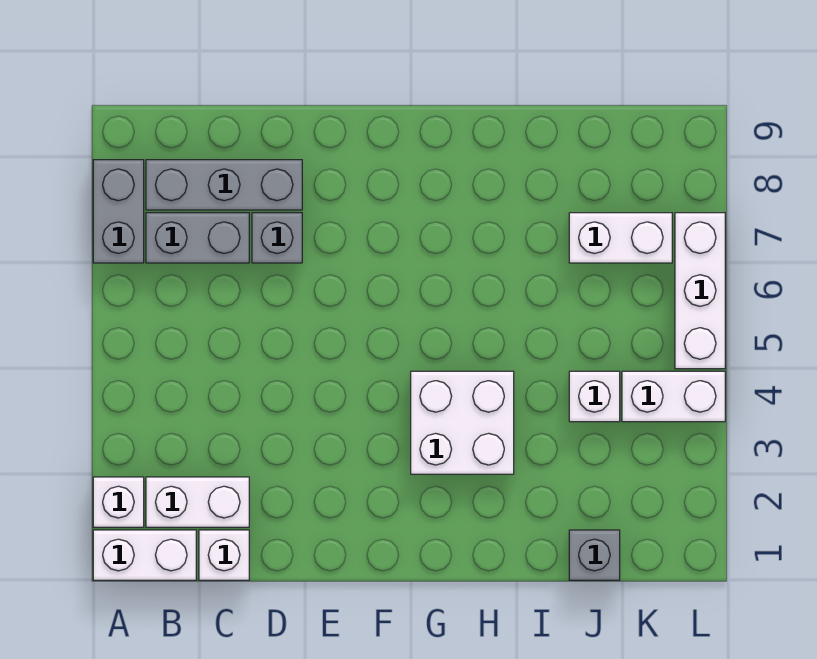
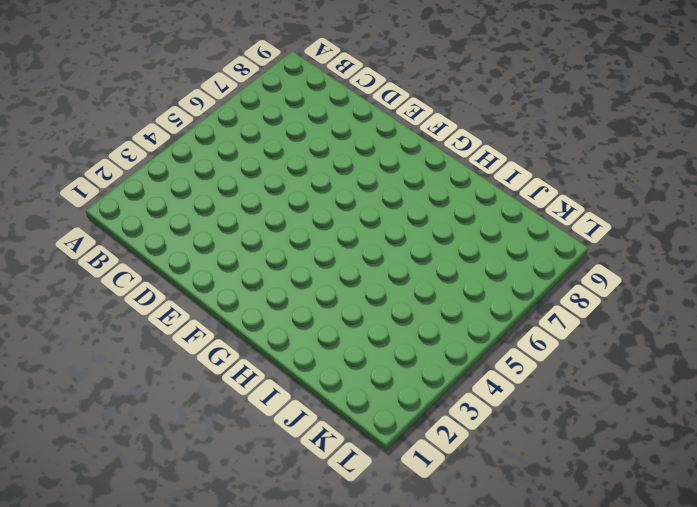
none -> white brick A1:B1 level 1
none -> white brick A2 level 1
none -> grey brick A7:A8 level 1

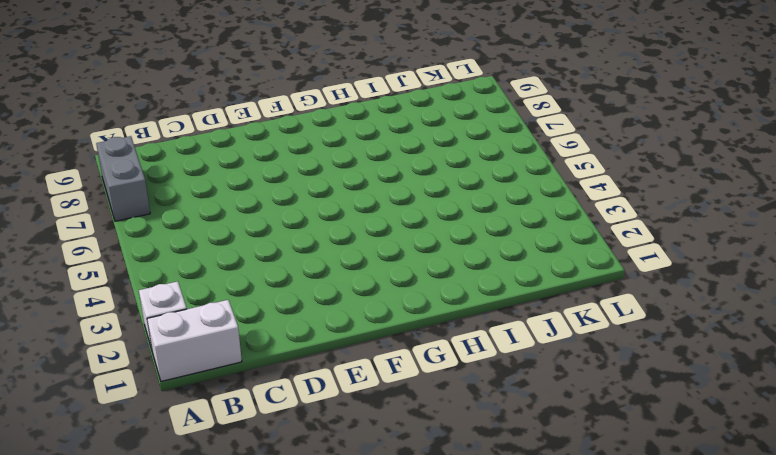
none -> white brick B2:C2 level 1
none -> grey brick B7:C7 level 1
none -> grey brick B8:D8 level 1

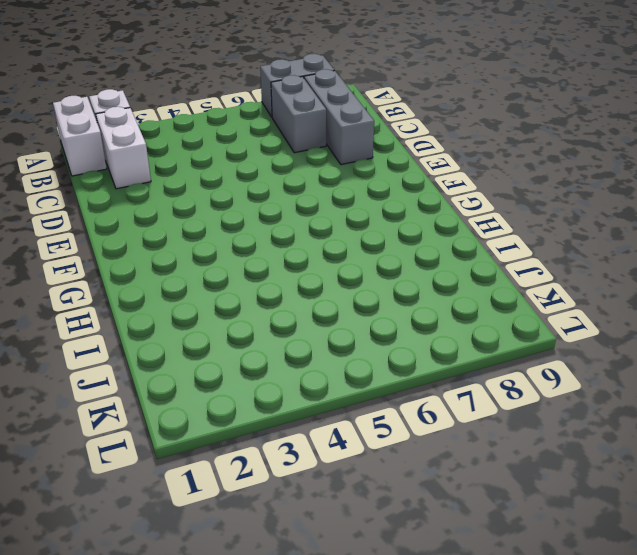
none -> white brick C1 level 1
none -> grey brick D7 level 1
none -> white brick G3:H4 level 1

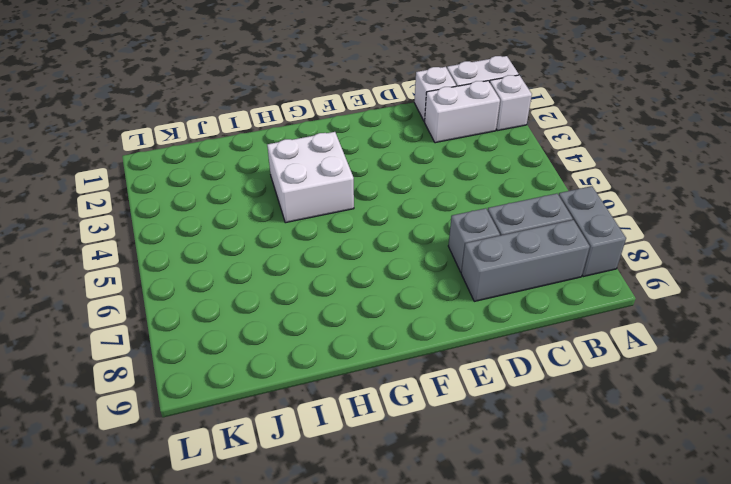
none -> grey brick J1 level 1
none -> white brick J4 level 1
none -> white brick J7:K7 level 1

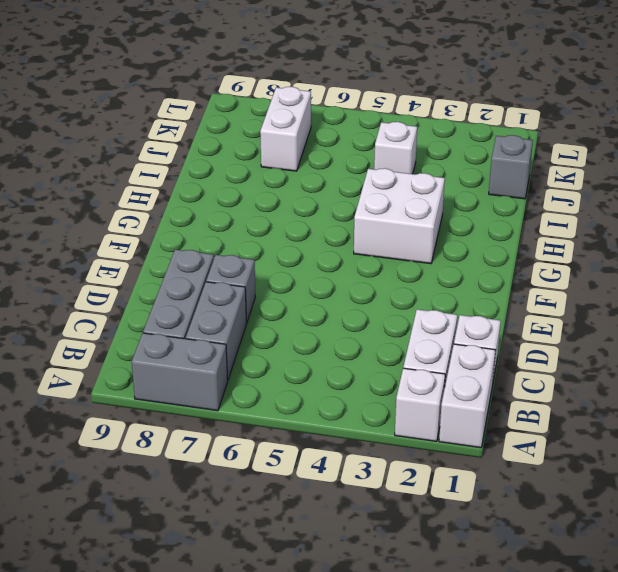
none -> white brick K4:L4 level 1
none -> white brick L5:L7 level 1

